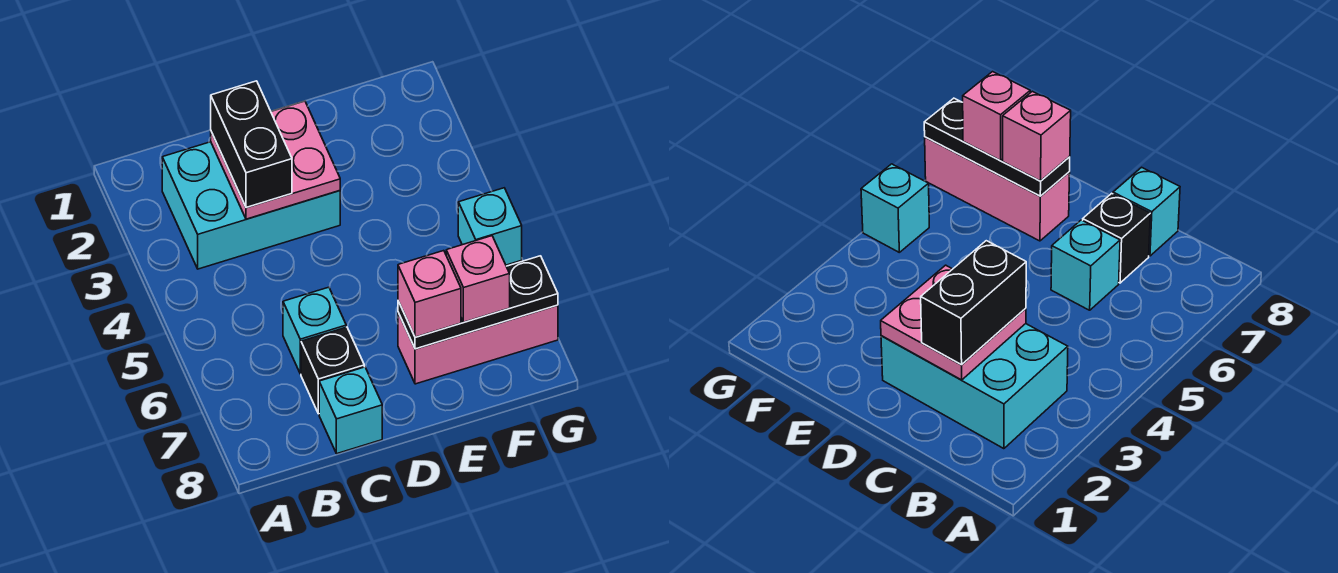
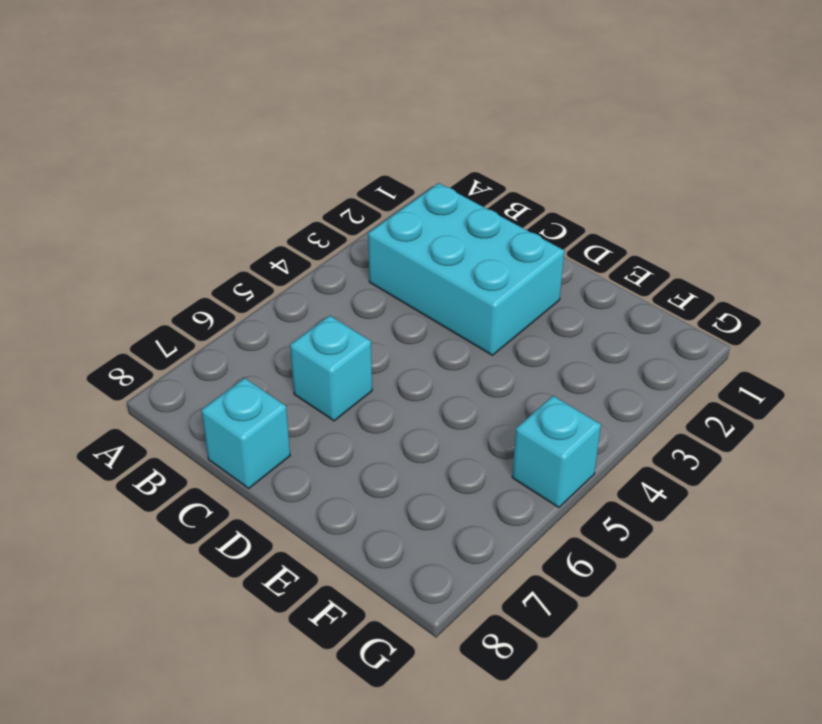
none -> black brick C7 level 1
none -> pink brick E7:G7 level 1

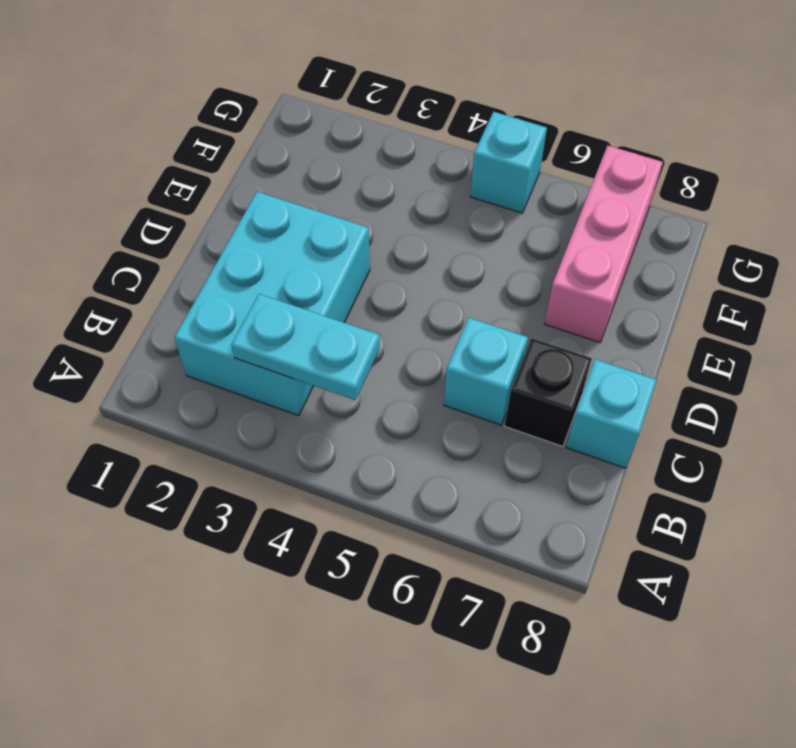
cyan plate B3:B4 level 2 -> none
none -> pink plate C2:D3 level 2
none -> black plate E7:G7 level 2

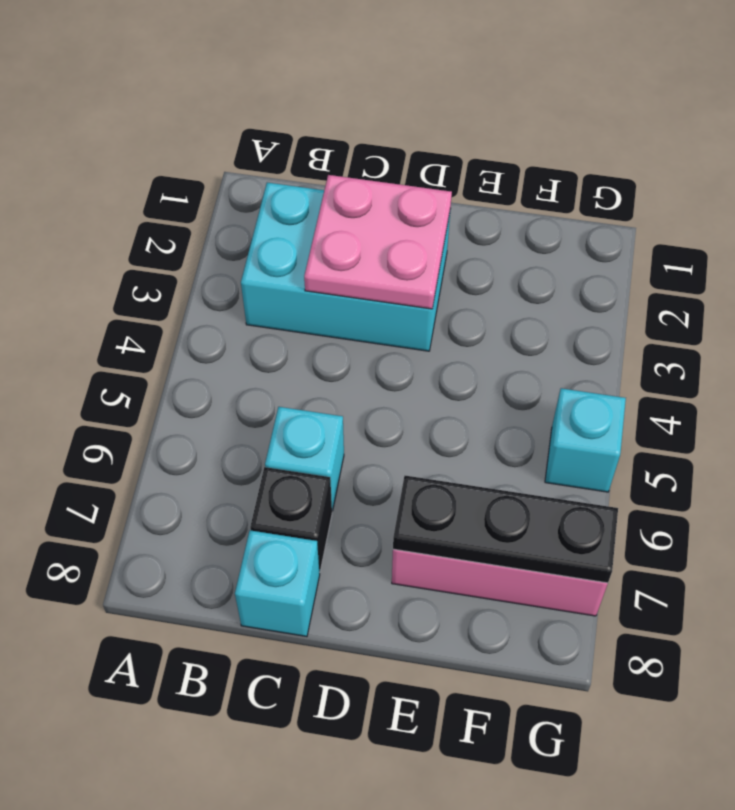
none -> black brick C2:C3 level 3
none -> pink brick E7 level 3

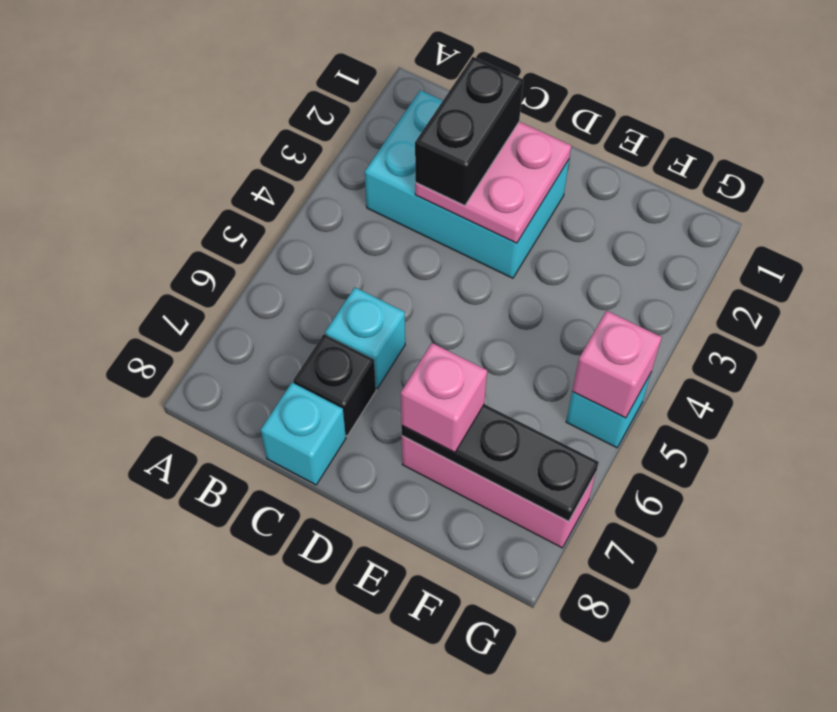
pink brick G5 level 2 -> pink brick F7 level 3

